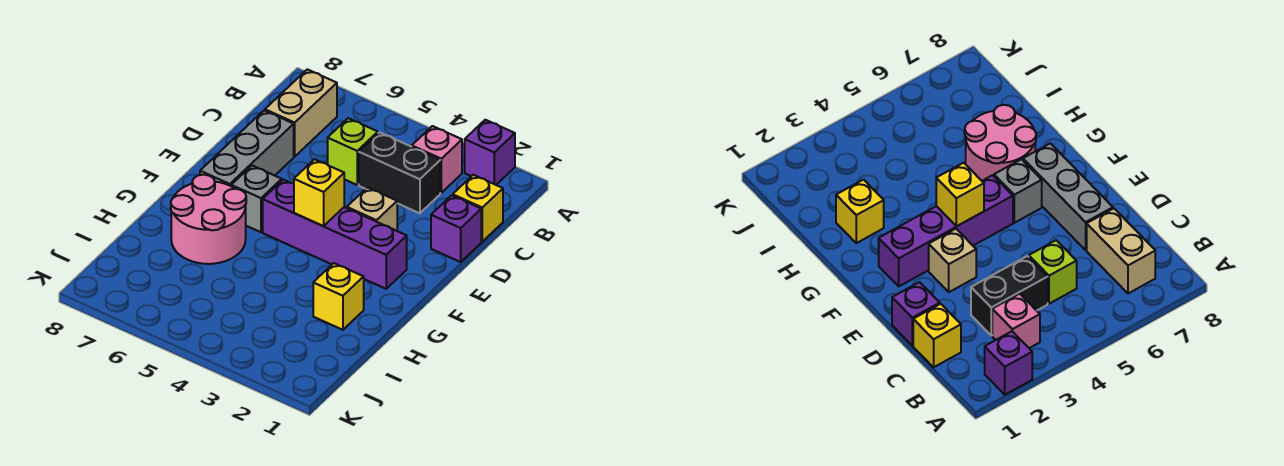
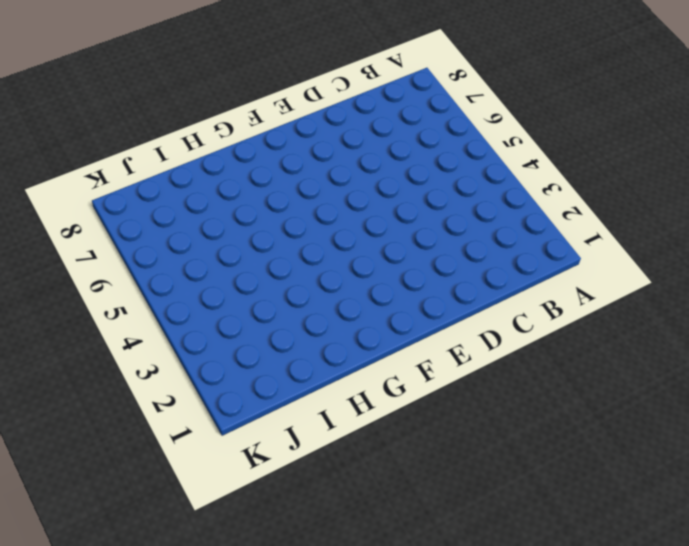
none -> purple brick A2 level 1
none -> pink brick B3 level 1
none -> tan brick B7:C7 level 1

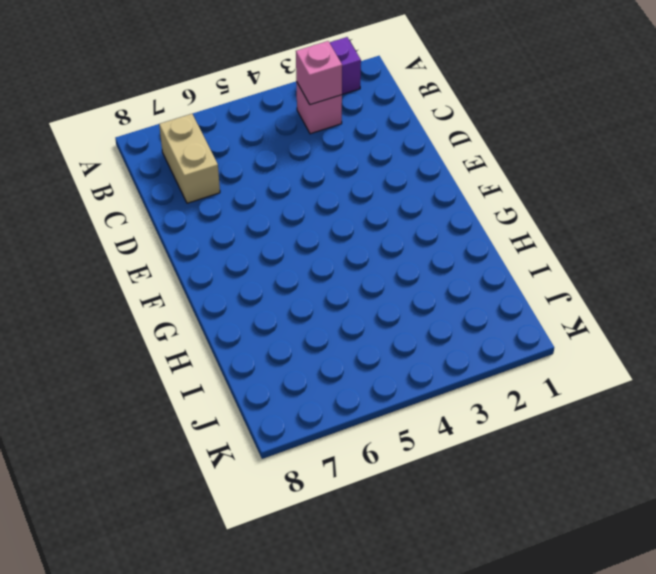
pink brick B3 level 2 -> none
none -> yellow brick C1 level 1
none -> black brick C3:C4 level 1
none -> lime brick C5 level 1

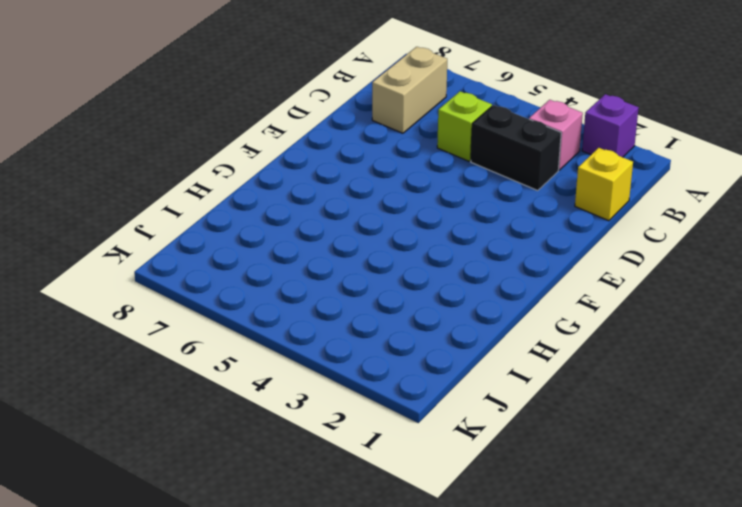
none -> purple brick D1 level 1
none -> grey brick D7:F7 level 1
none -> tan brick E3 level 1

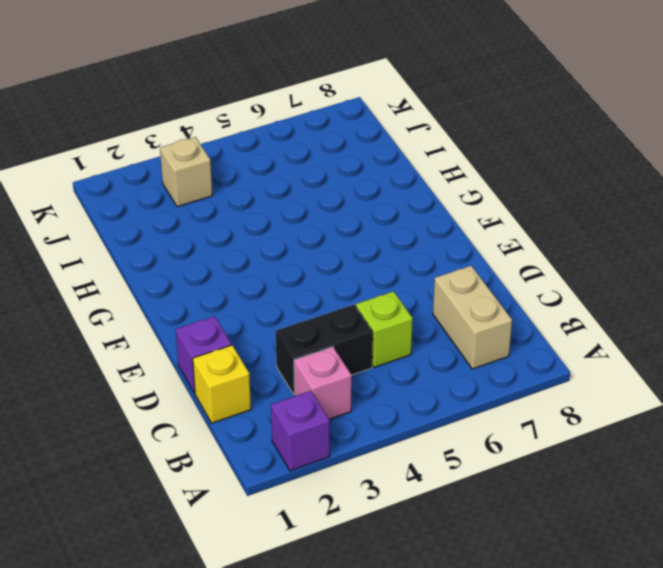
tan brick J3 level 1 -> tan brick E3 level 1
none -> grey brick D7:F7 level 1
none -> purple brick F2:F5 level 1
none -> grey brick F6 level 1

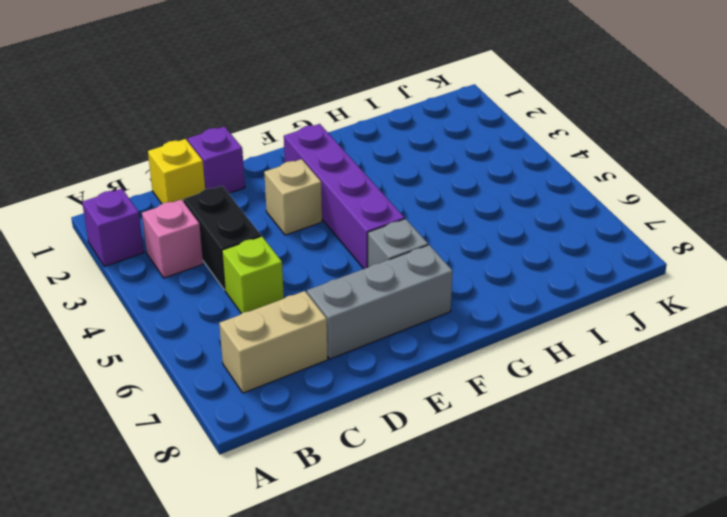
none -> pink round brick G6:H7 level 1
none -> yellow brick H2 level 1
none -> yellow brick F4 level 2

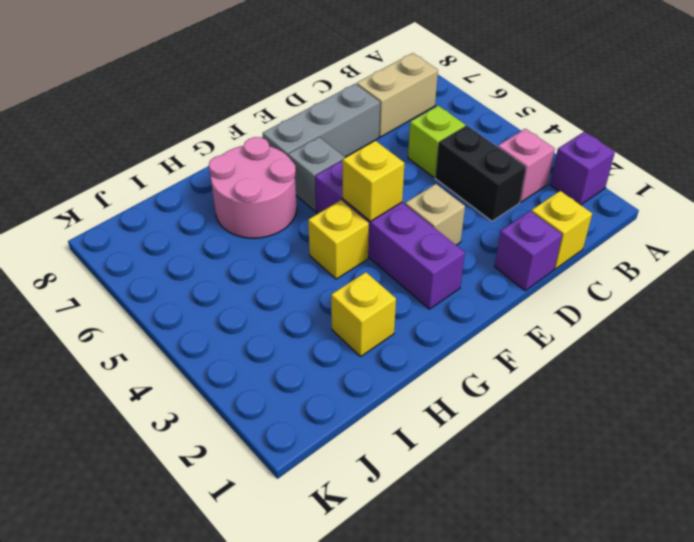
yellow brick G4 level 1 -> none

